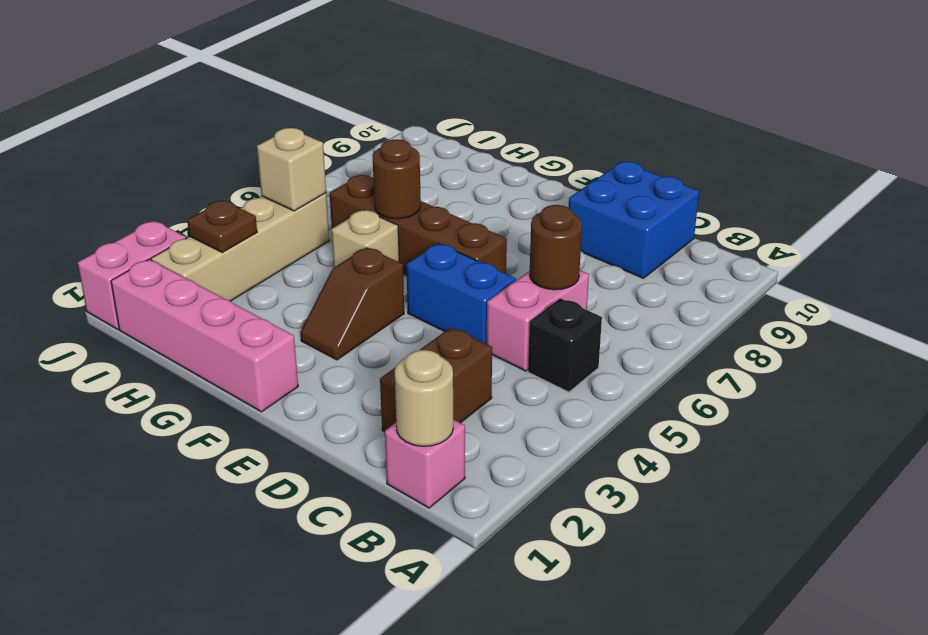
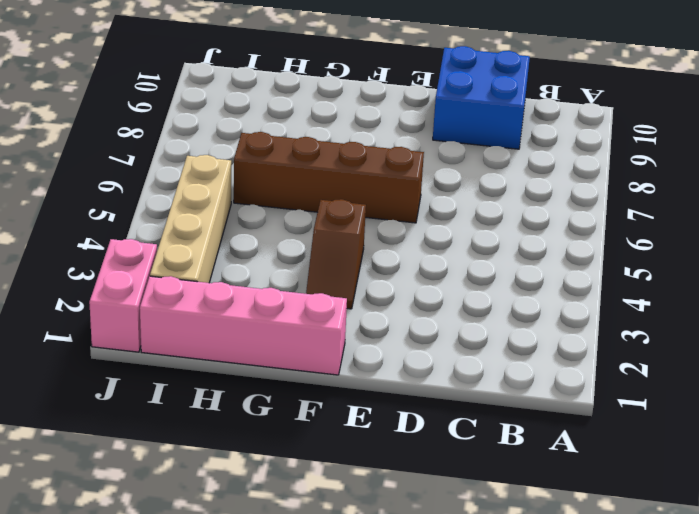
none -> pink brick B1 level 1
none -> black brick B5 level 1
none -> brown brick C2:C3 level 1

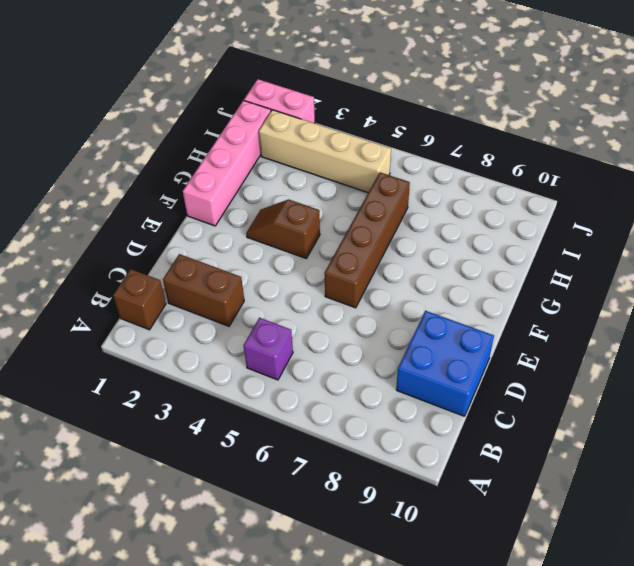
brown brick B1 level 1 -> pink brick B1 level 1
purple brick B5 level 1 -> black brick B5 level 1
none -> pink brick C5:C6 level 1
none -> blue brick D5:E5 level 1
none -> tan brick G5 level 1

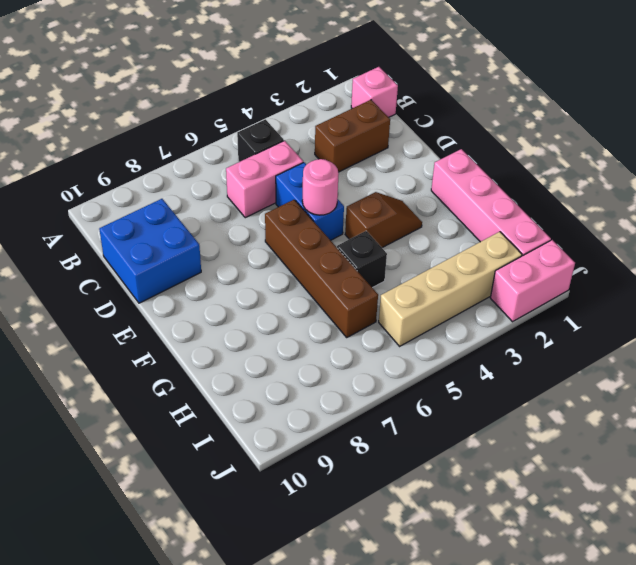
pink round brick E5 level 2 -> none
black brick G5 level 1 -> tan brick G5 level 1
none -> tan round brick B1 level 2
none -> brown round brick C6 level 2
none -> brown round brick G6 level 2

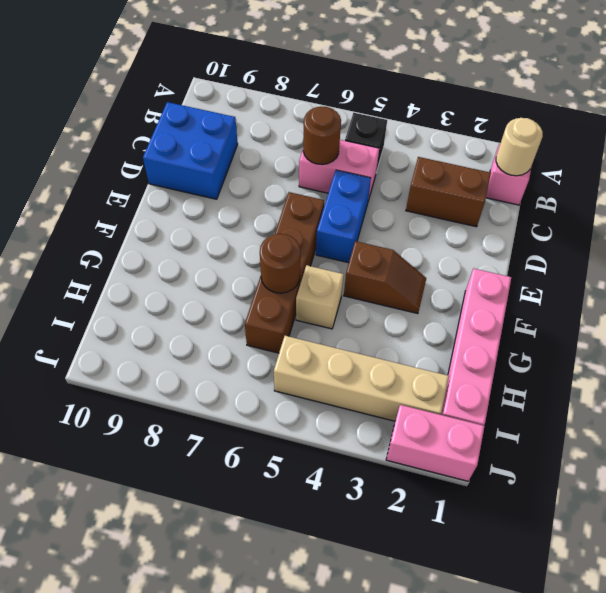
none -> brown plate I3 level 2
none -> tan brick I5 level 2

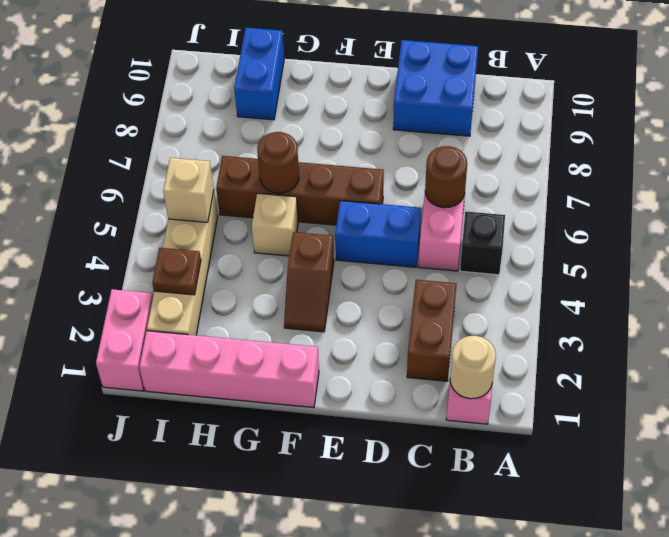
blue brick H9:H10 level 1 -> none

